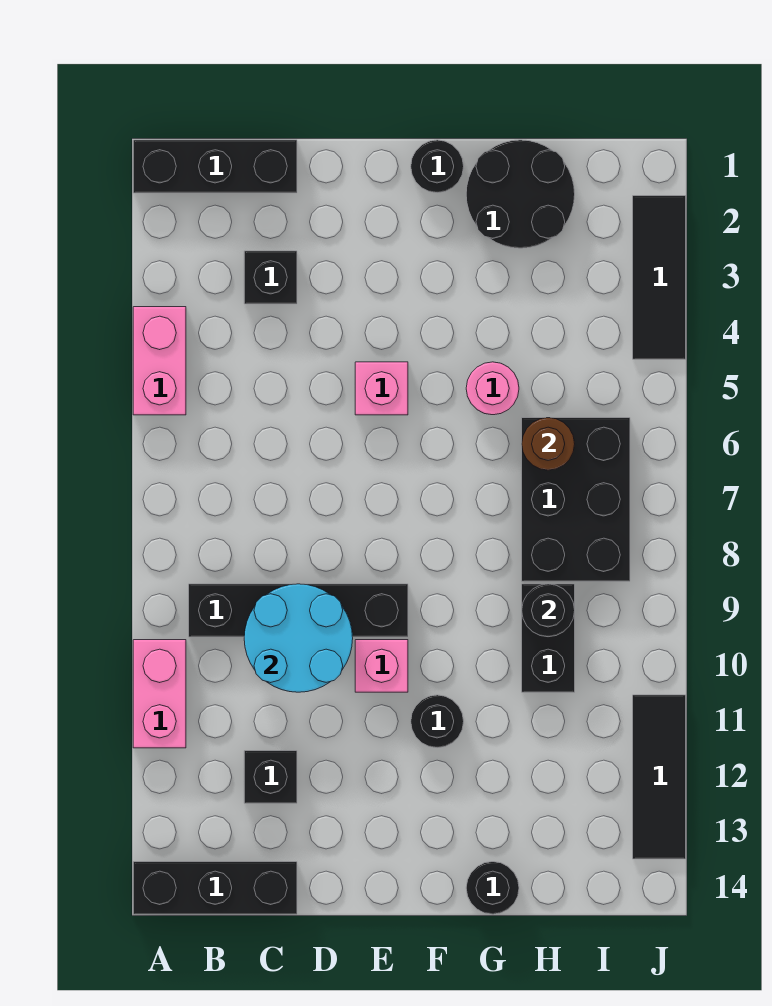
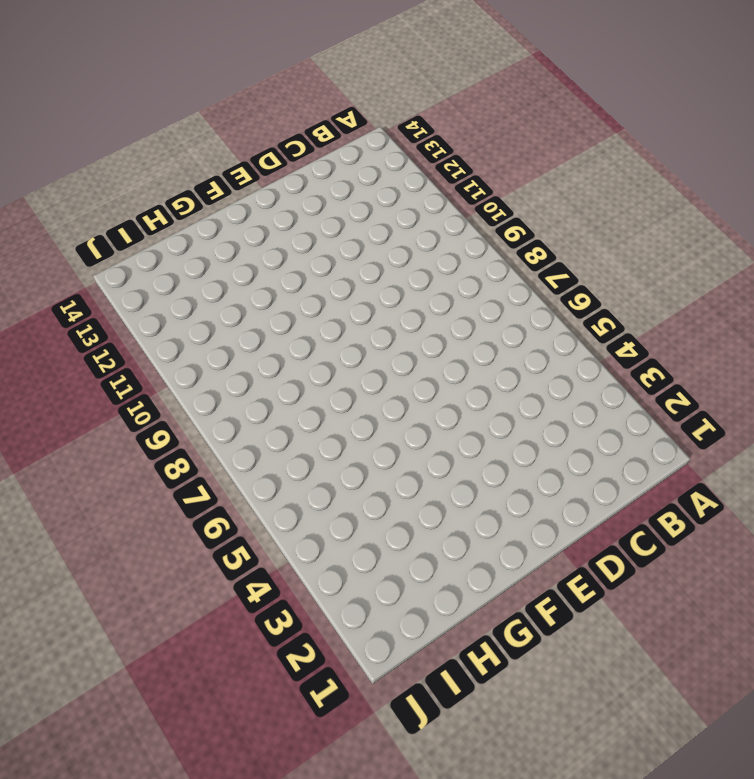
none -> black brick A1:C1 level 1
none -> pink brick A4:A5 level 1
none -> pink brick A10:A11 level 1

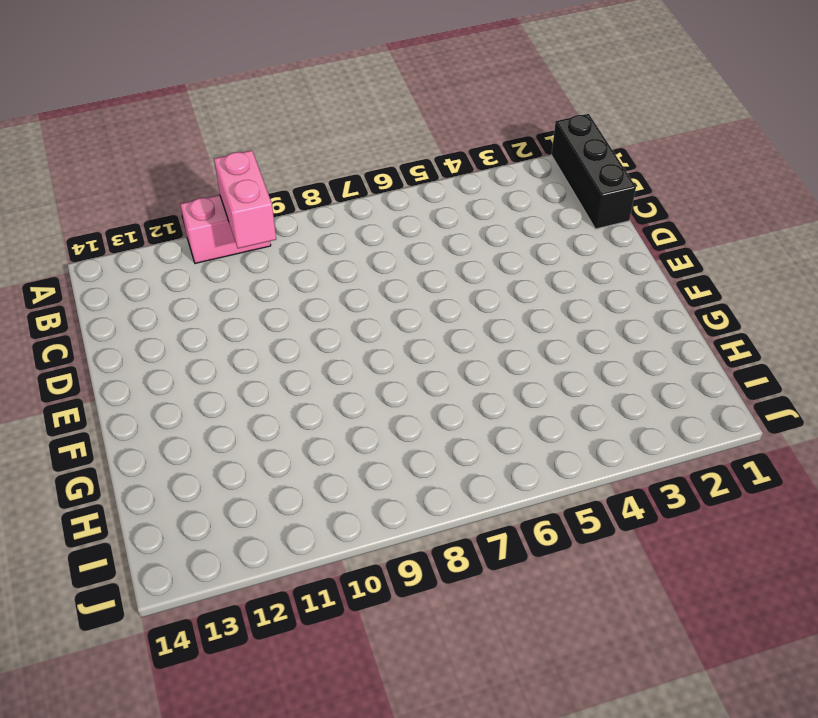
pink brick A10:B10 level 2 -> pink brick A4:A5 level 1
none -> black brick A14:C14 level 1
none -> black brick B9:E9 level 1
none -> black brick C3 level 1

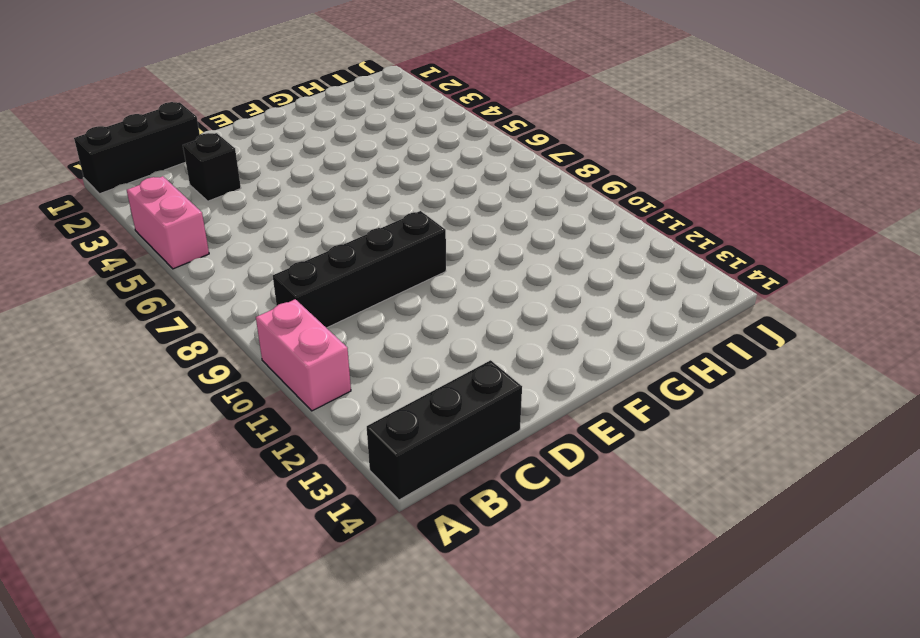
none -> black brick C12 level 1
none -> pink brick E5 level 1
none -> pink brick E10 level 1

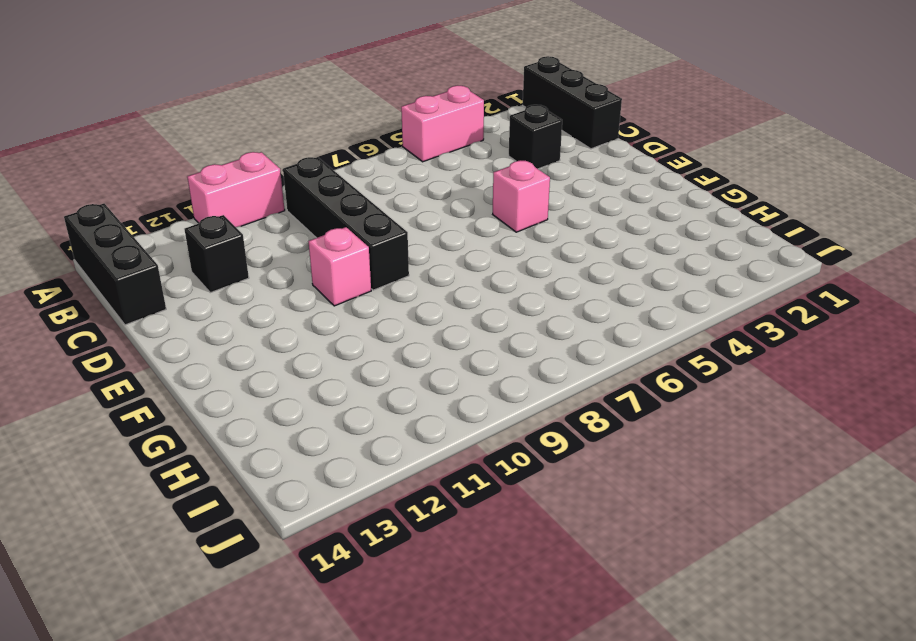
none -> black round brick F1 level 1
none -> black round brick F11 level 1
none -> black round brick G1:H2 level 1

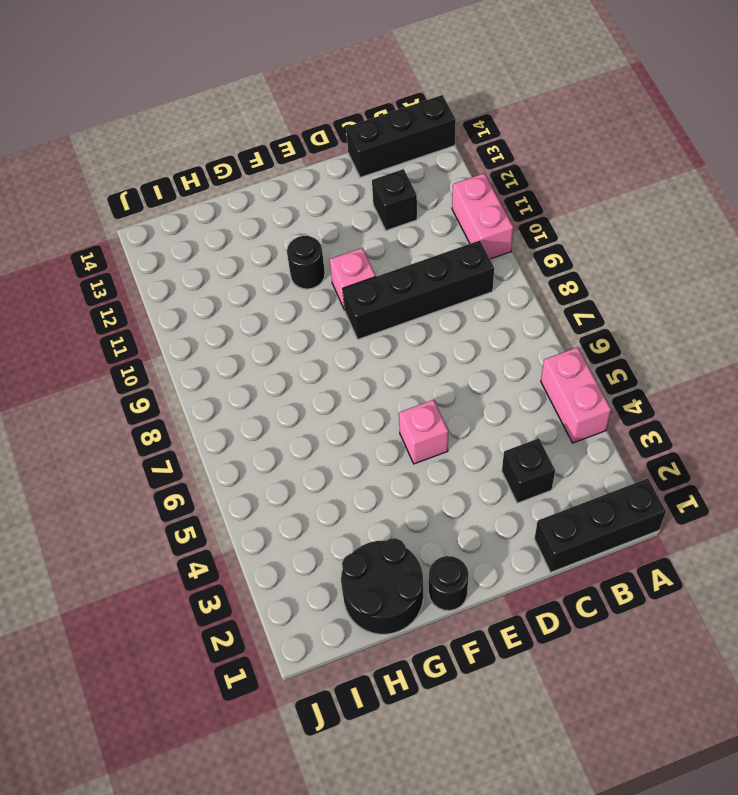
none -> pink round brick G5 level 1
none -> black round brick G14 level 1
none -> black brick H6:I8 level 1

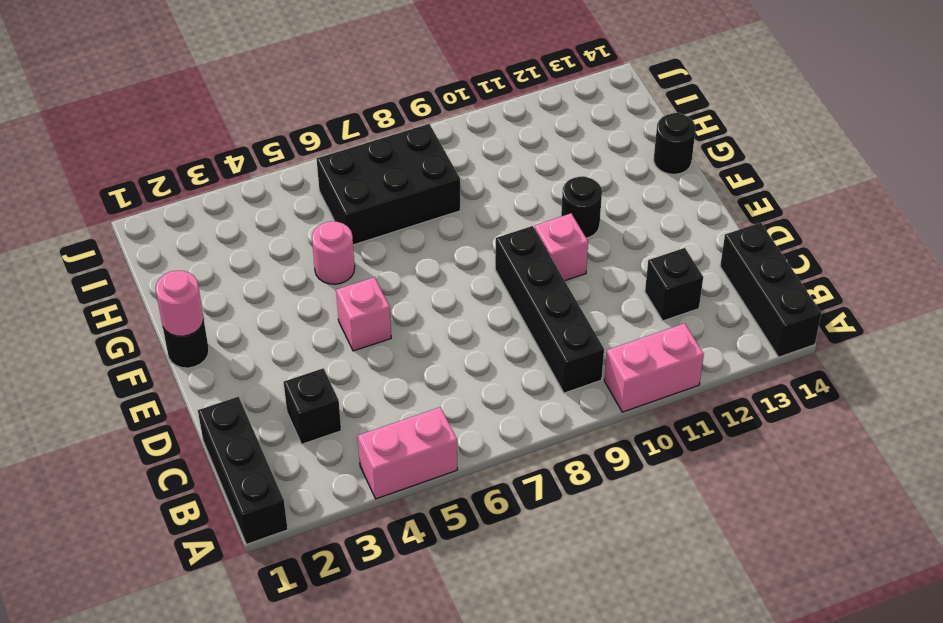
pink round brick F1 level 2 -> none
none -> black round brick G1:H2 level 1
none -> black brick H9:H10 level 1
none -> black tile J2:J4 level 1

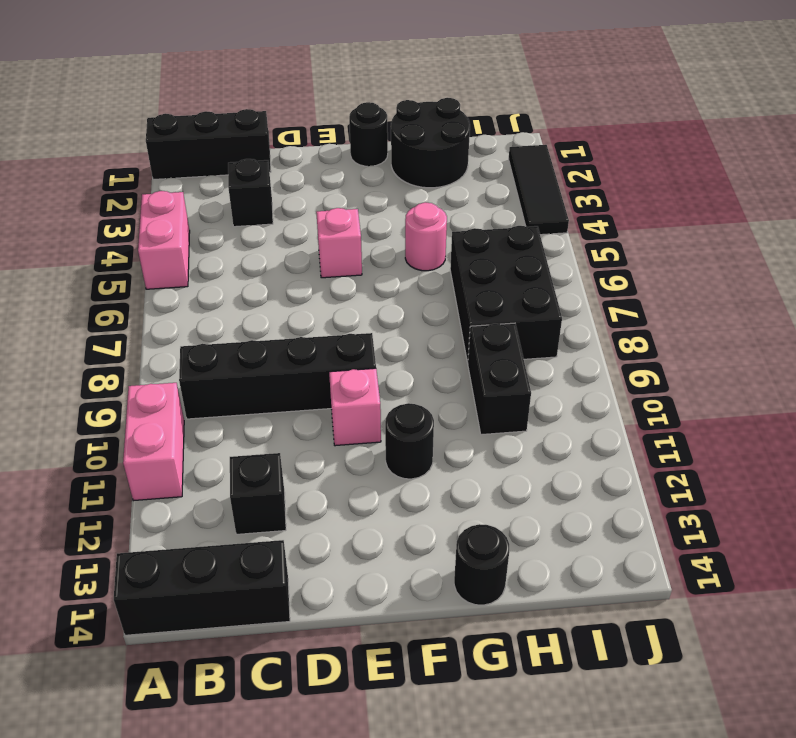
none -> black tile J11:J13 level 1
none -> cyan round brick C9:D10 level 2
none -> brown round brick H6 level 2

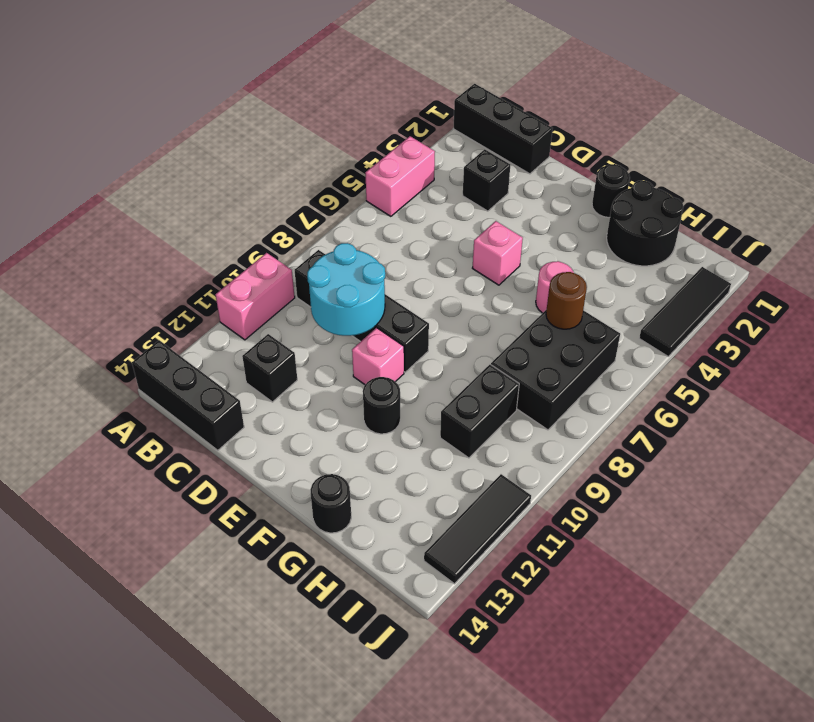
none -> black round brick H9 level 2

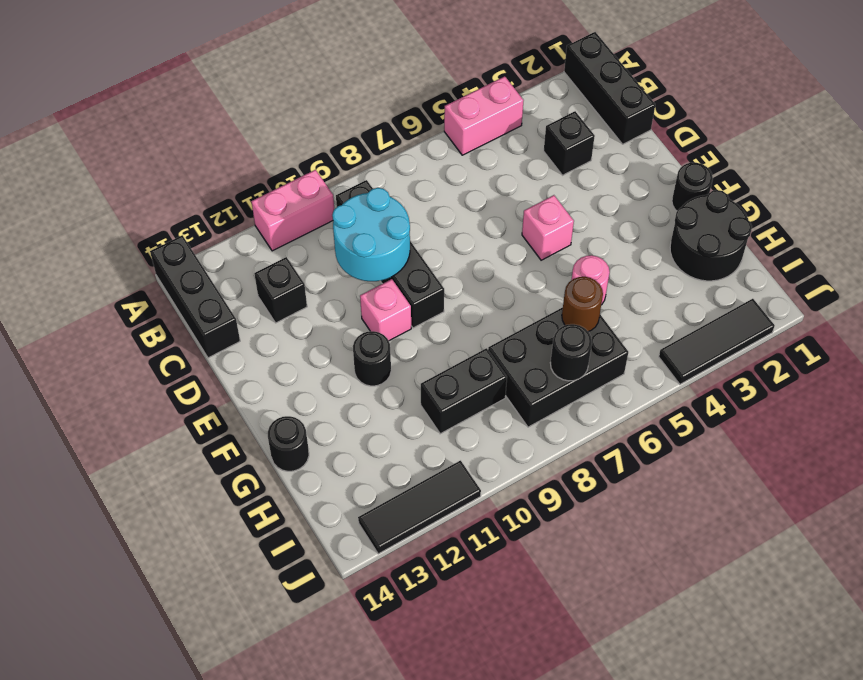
black round brick I7 level 2 -> black round brick H9 level 2

